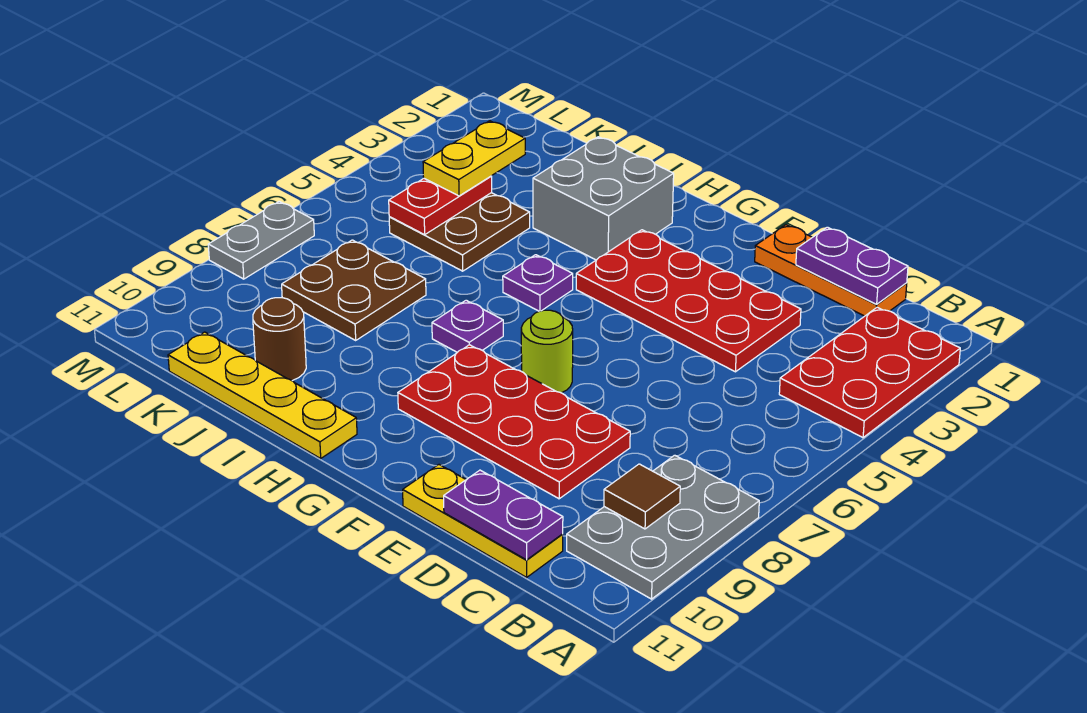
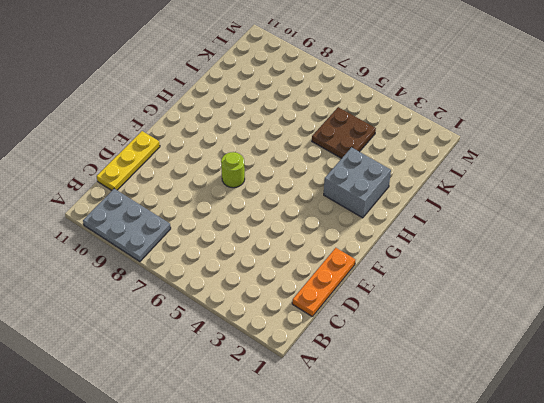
none -> red plate A2:B4 level 1
none -> red plate D3:G4 level 1
none -> red plate D8:G9 level 1

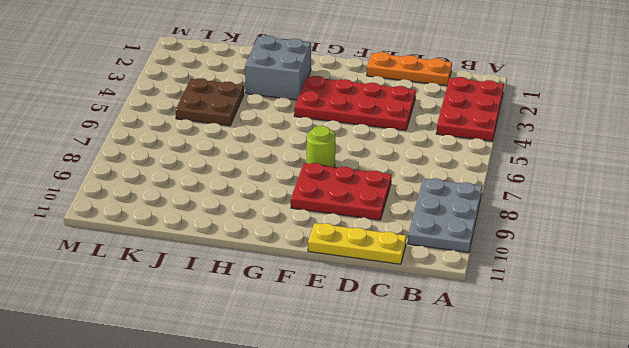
red plate D8:F9 level 1 -> red plate D8:G9 level 1
none -> purple plate H5 level 1
none -> purple plate H7 level 1
none -> yellow plate H11:K11 level 1

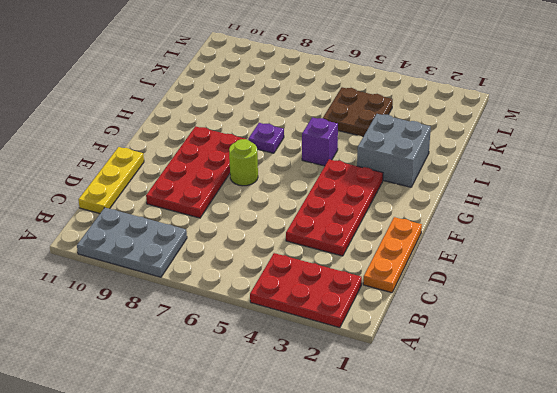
purple brick H5 level 1 -> purple plate H5 level 1
none -> yellow plate H11:K11 level 1
none -> brown plate J7:K8 level 1
none -> brown round brick J10 level 1

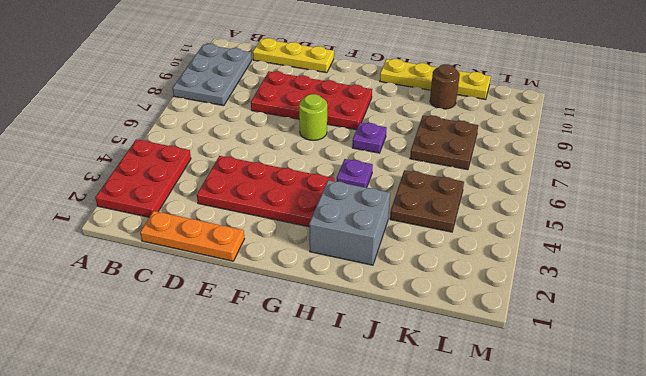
none -> grey plate M7:M8 level 1
none -> brown tile B9 level 2
none -> purple plate C1:D1 level 2

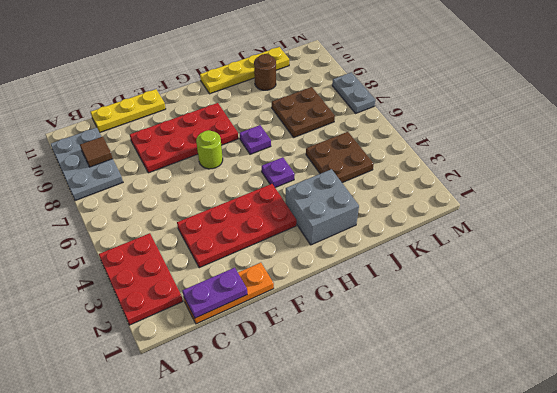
none -> purple plate C11:D11 level 2
none -> red plate K4:K5 level 2
none -> yellow plate K3:K4 level 3

